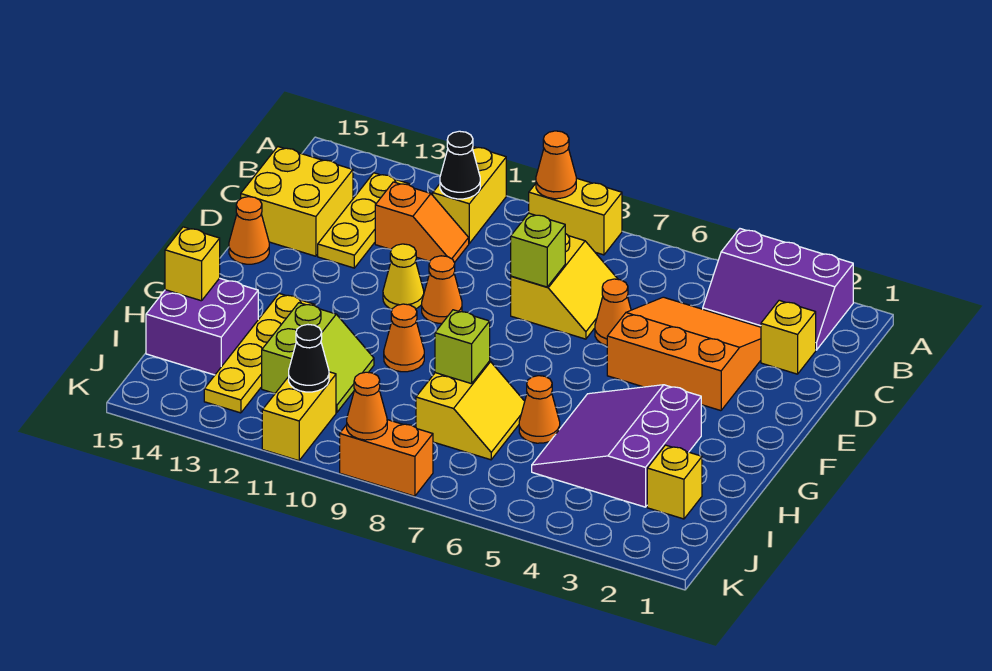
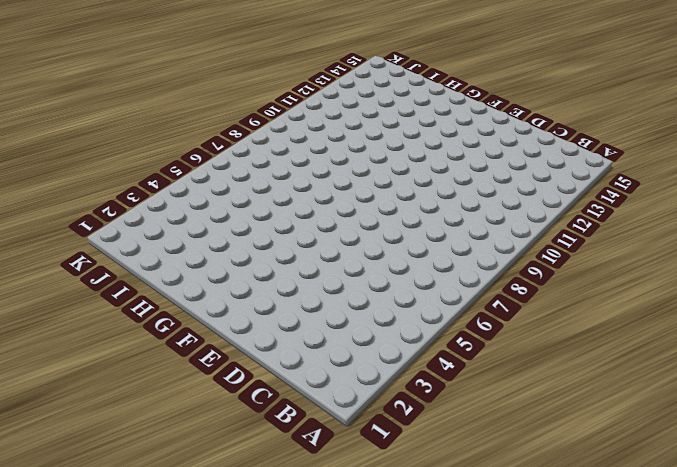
none -> purple slope A2:B4 level 1 top A
none -> yellow brick A8:A9 level 1
none -> yellow brick A11:B11 level 1
none -> yellow plate B13:D13 level 1

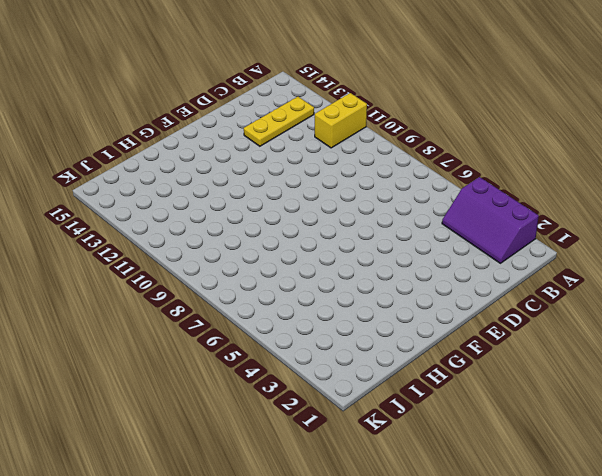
none -> yellow brick A8:A9 level 1
none -> yellow brick C2 level 1
none -> orange slope C3:E5 level 1 top E
none -> yellow slope C7:D8 level 1 top 8

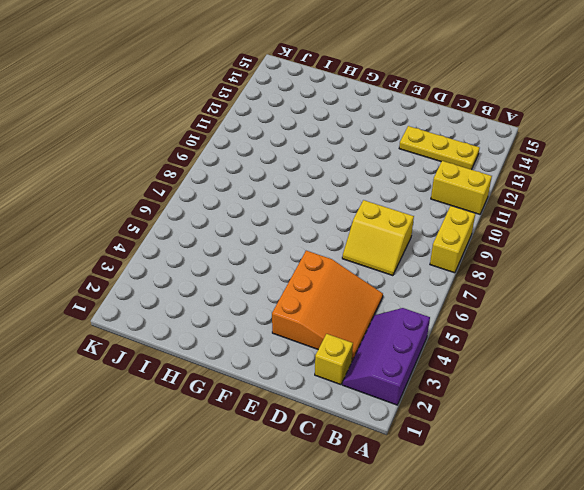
none -> orange slope C11:C12 level 1 top 12
none -> yellow brick C14:D15 level 1
none -> orange cone D6 level 1
none -> orange cone E10 level 1

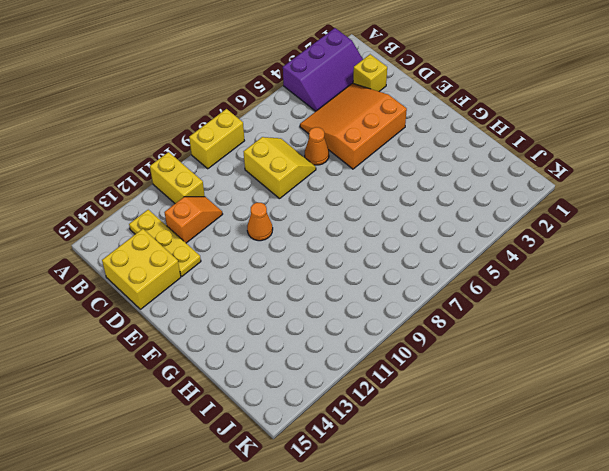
none -> yellow cone E11 level 1
none -> orange cone E15 level 1
none -> purple slope G3:I5 level 1 top 3
none -> orange cone G10 level 1

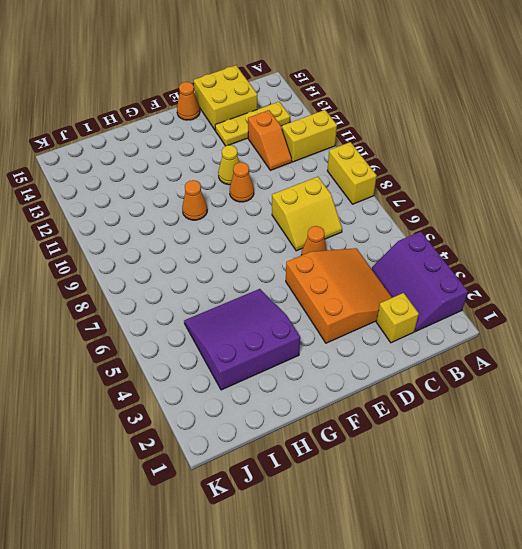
none -> yellow plate G13:J13 level 1
none -> orange cone H6 level 1
none -> yellow slope H7:I8 level 1 top 8
none -> lime slope H11:I12 level 1 top 12

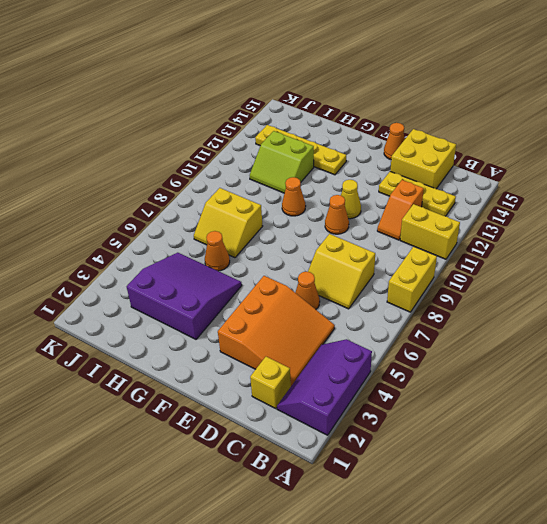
none -> purple brick H14:I15 level 1
none -> yellow brick I2 level 1
none -> yellow brick J11:K11 level 1
none -> orange brick K8:K9 level 1

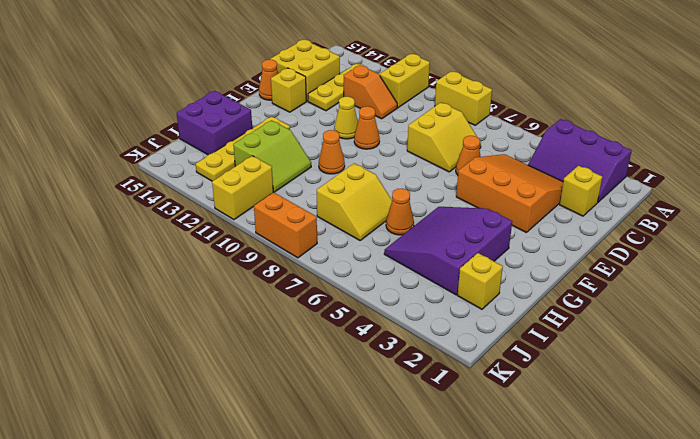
yellow brick E14 level 1 -> yellow brick H15 level 2
none -> orange cone A9 level 2
none -> black cone B11 level 2
none -> lime brick D8 level 2
none -> lime brick H8 level 2

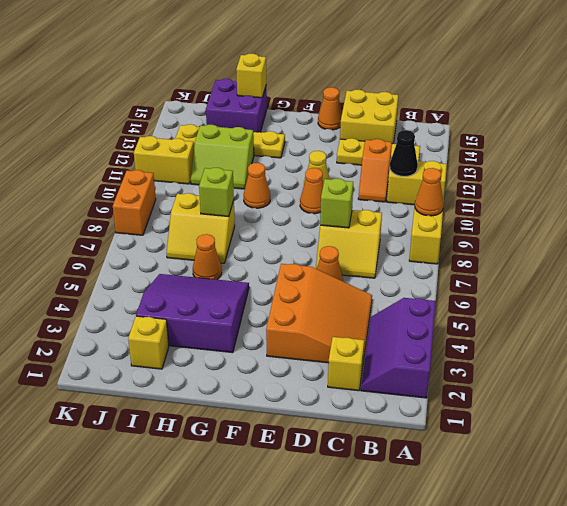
none -> black cone J11 level 2
none -> orange cone K9 level 2

